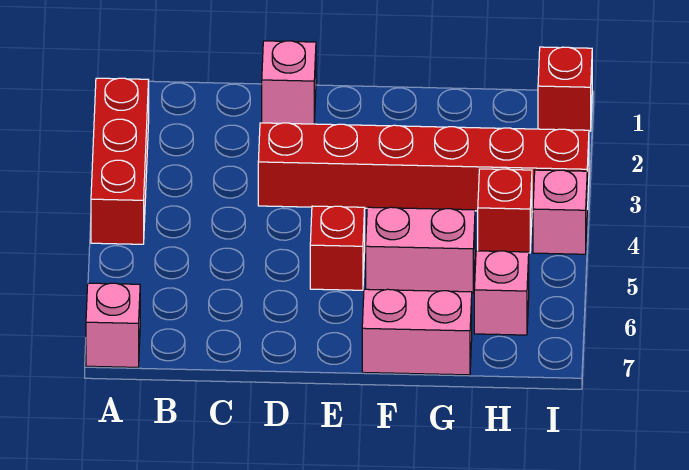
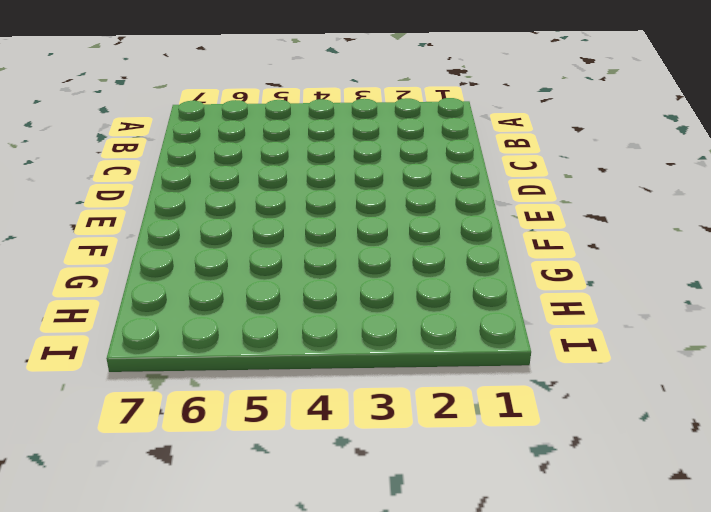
none -> red brick A2:A4 level 1
none -> pink brick A7 level 1

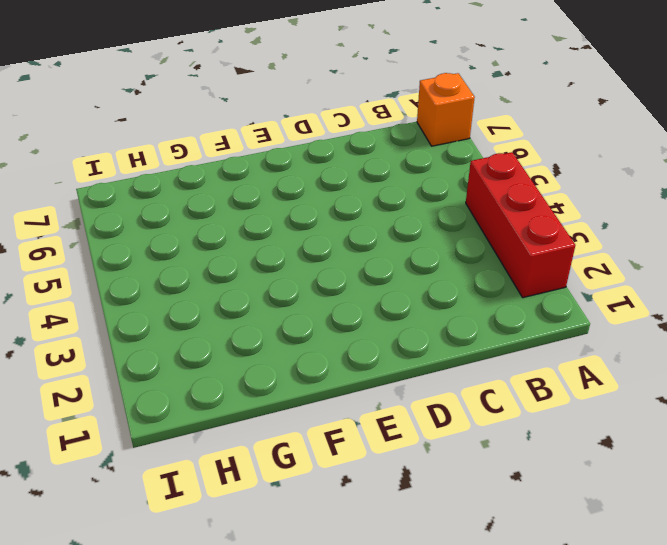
orange brick A7 level 1 -> pink brick A7 level 1
none -> pink brick D1 level 1
none -> red brick D3:I3 level 1

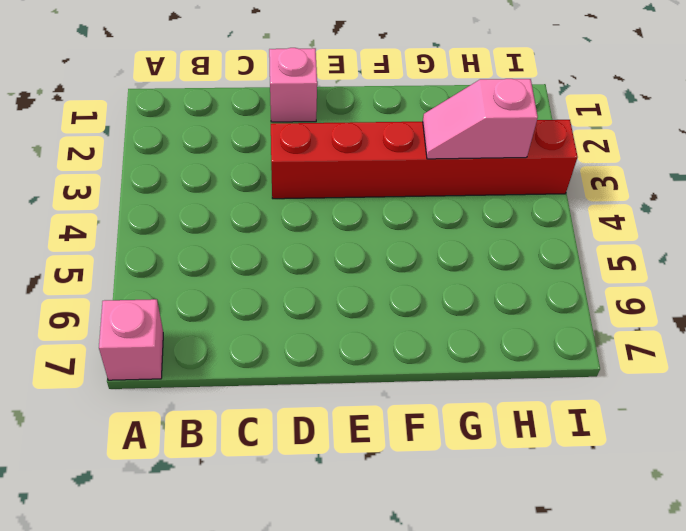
pink slope G3:H3 level 2 top H -> none
none -> red brick A2:A4 level 1
none -> red brick E5 level 1

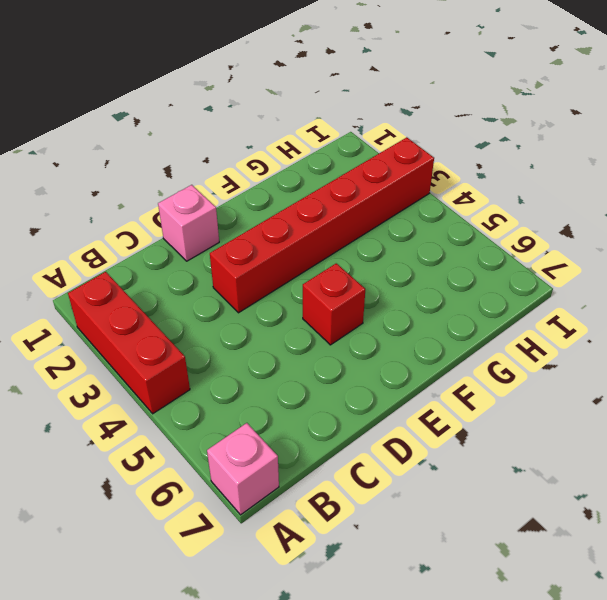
none -> pink brick F5:G5 level 1
none -> pink brick F7:G7 level 1

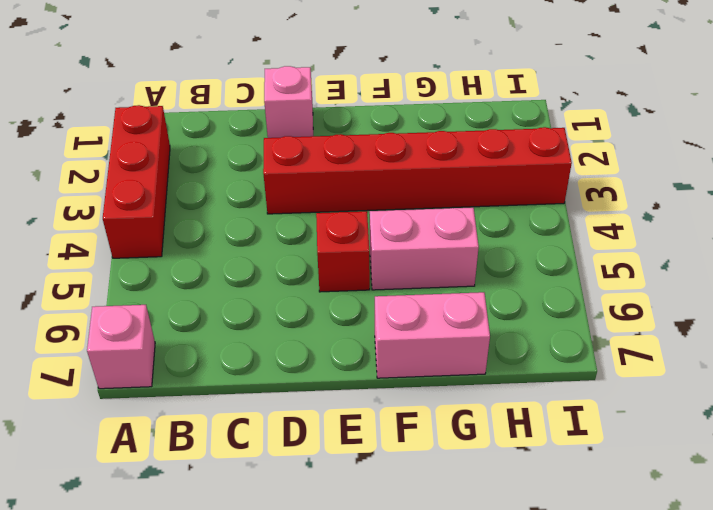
none -> red brick H4 level 1
none -> pink brick H6 level 1

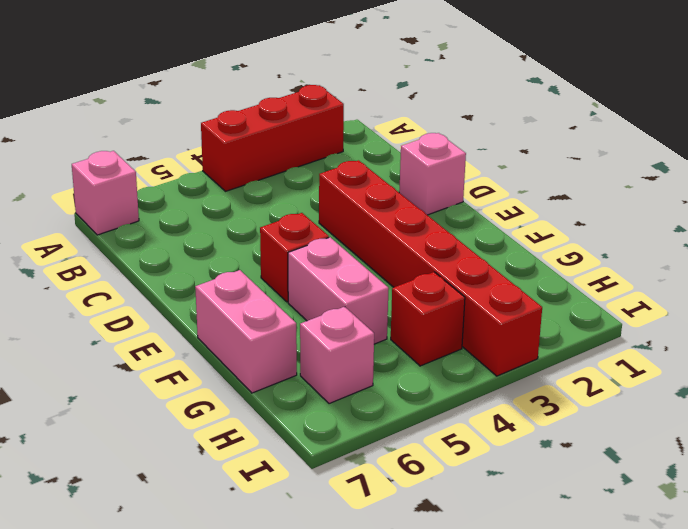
none -> red brick I1 level 1
none -> pink brick I4 level 1

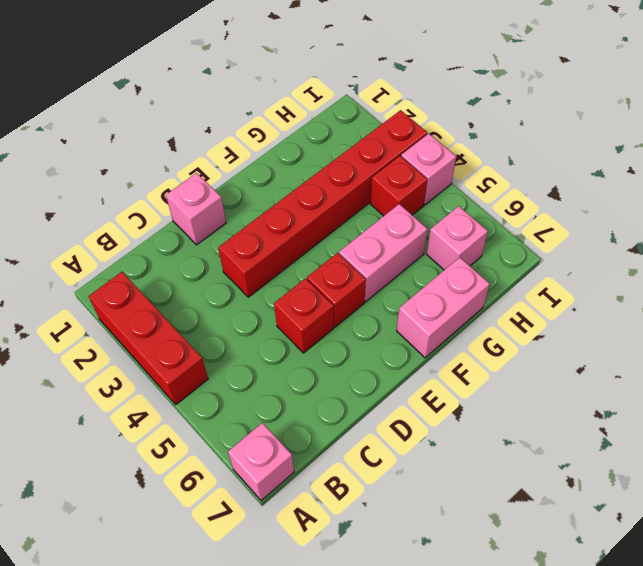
red brick D5 level 1 -> red brick I1 level 1

